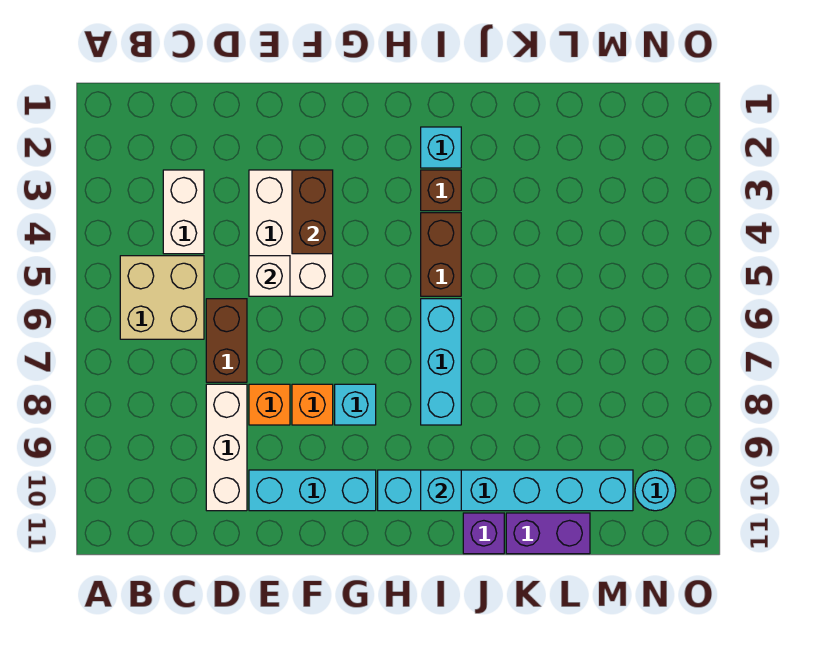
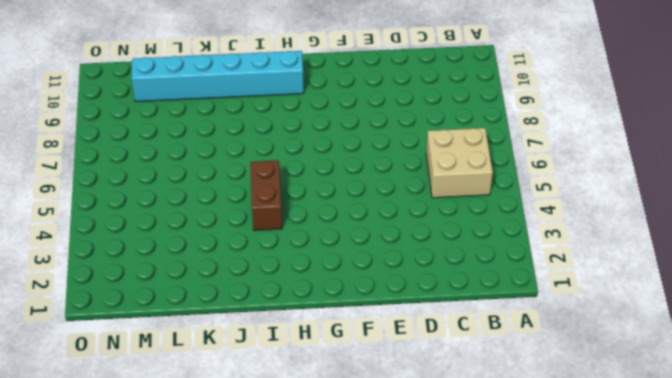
none -> white brick C3:C4 level 1
none -> brown brick D6:D7 level 1
none -> white brick D8:D10 level 1

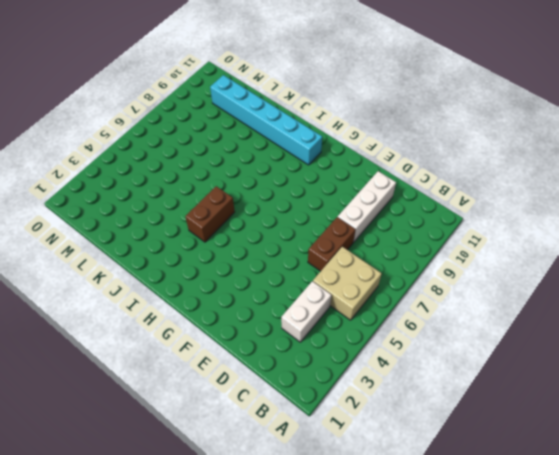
none -> white brick E3:F5 level 1
none -> orange brick E8 level 1
none -> cyan brick E10:G10 level 1

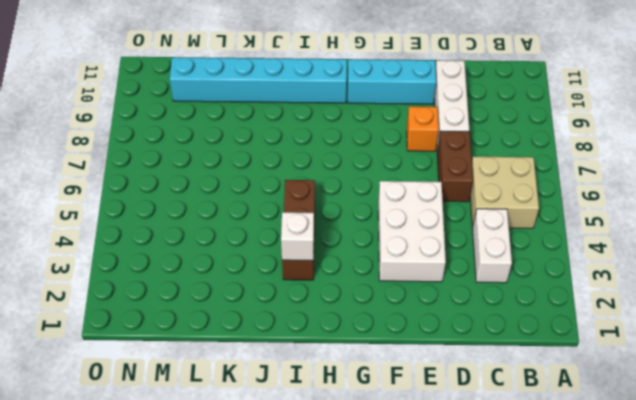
white brick I3 level 2 -> white brick E5 level 2
none -> orange brick F8 level 1
none -> cyan brick G8 level 1
none -> cyan brick I2 level 1

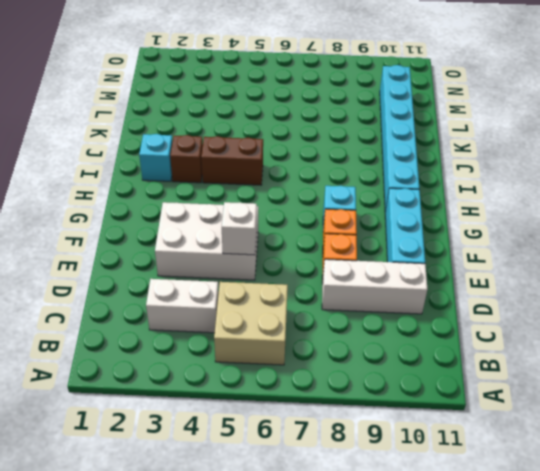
none -> brown brick D6:D7 level 1
none -> cyan brick I6:I8 level 1
none -> purple brick J11 level 1

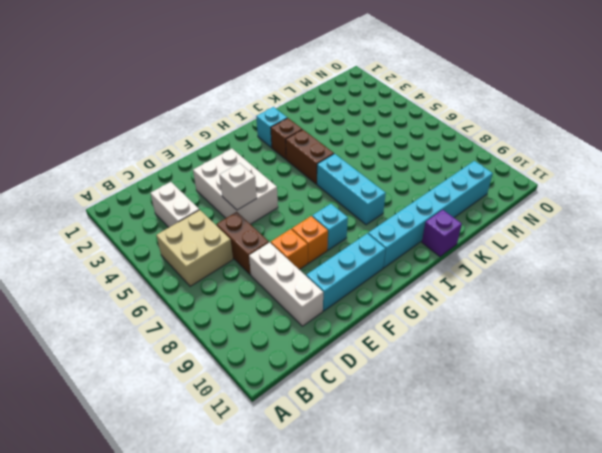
none -> purple brick K11:L11 level 1
none -> cyan round brick N10 level 1
none -> brown brick F3:F4 level 2

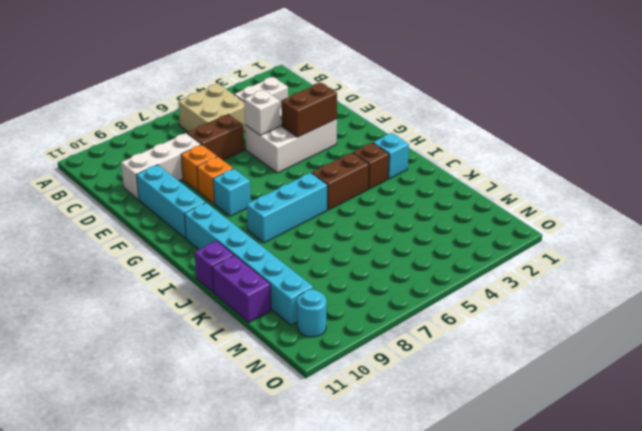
none -> cyan brick I10 level 2

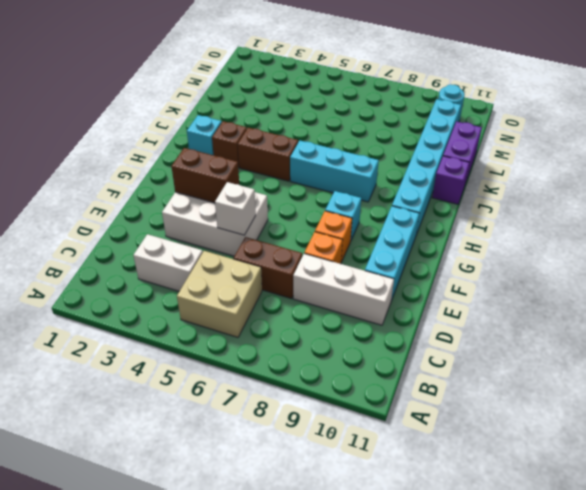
none -> cyan brick I10 level 2

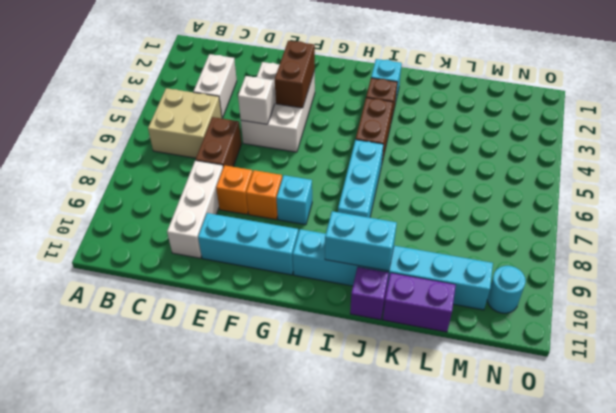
cyan brick I10:J10 level 2 -> cyan brick I10 level 2

